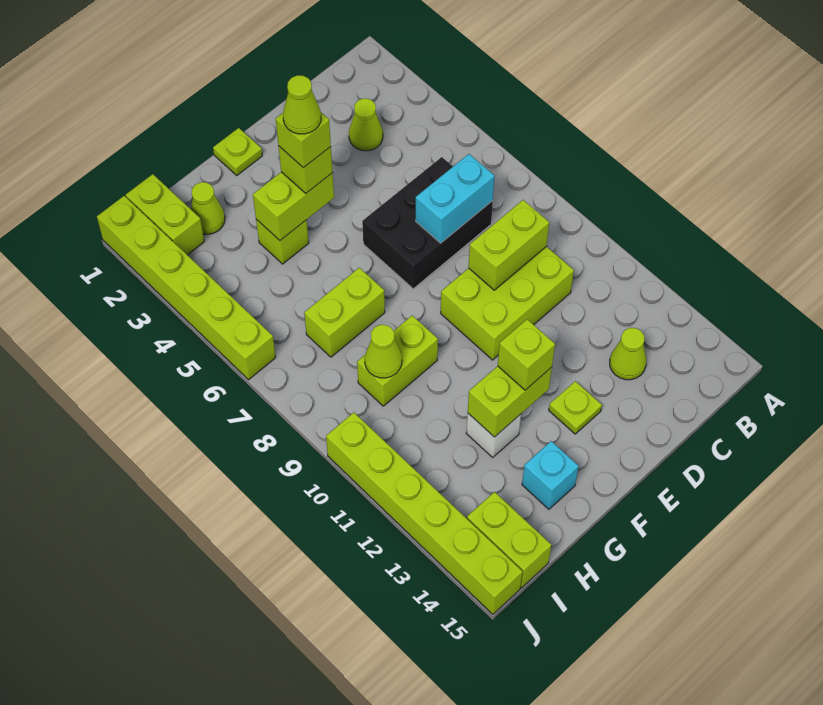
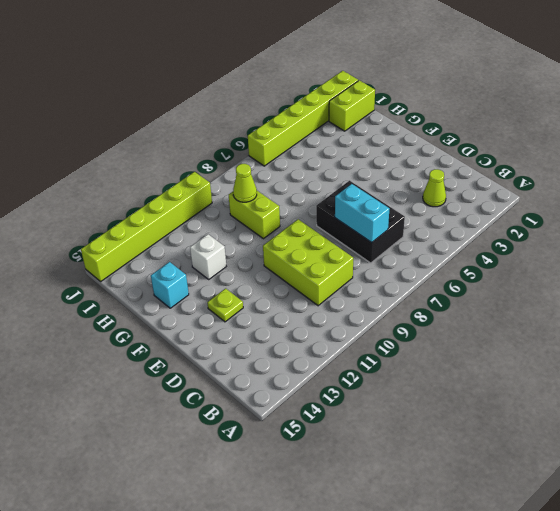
none -> lime cone C13 level 1
none -> lime plate F1 level 1
none -> lime brick G4 level 1

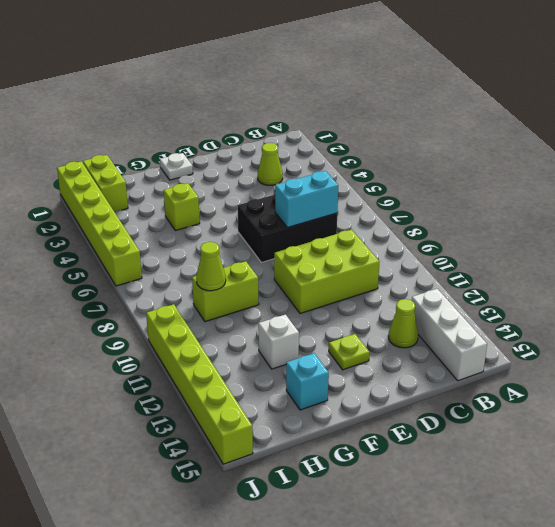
white brick B13:B15 level 1 -> none
white plate F1 level 1 -> lime plate F1 level 1
none -> lime brick G7:H7 level 1
none -> lime cone H2 level 1
none -> lime brick I14:I15 level 1

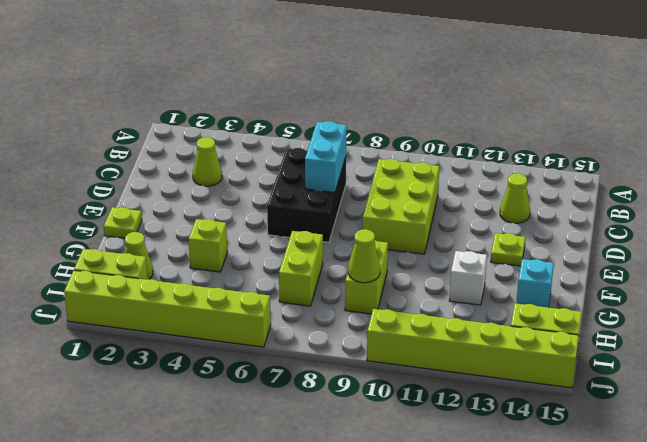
none -> lime brick C9:D9 level 2
none -> lime brick F4:G4 level 2
none -> lime brick F12:G12 level 2

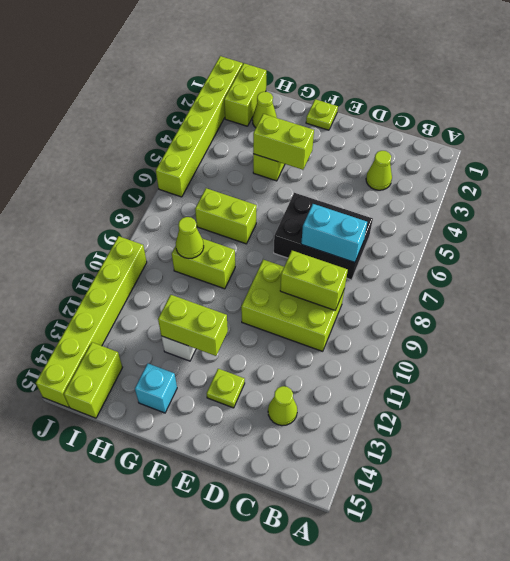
none -> lime brick F4 level 3
none -> lime brick F12 level 3
none -> lime brick F4 level 4

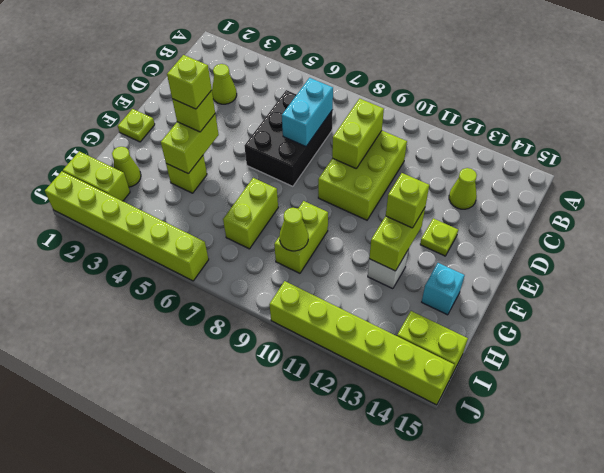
none -> lime cone F4 level 5

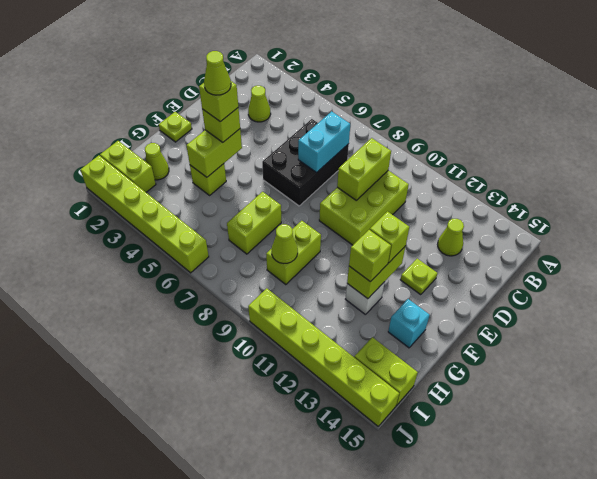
lime brick G12 level 3 -> none

